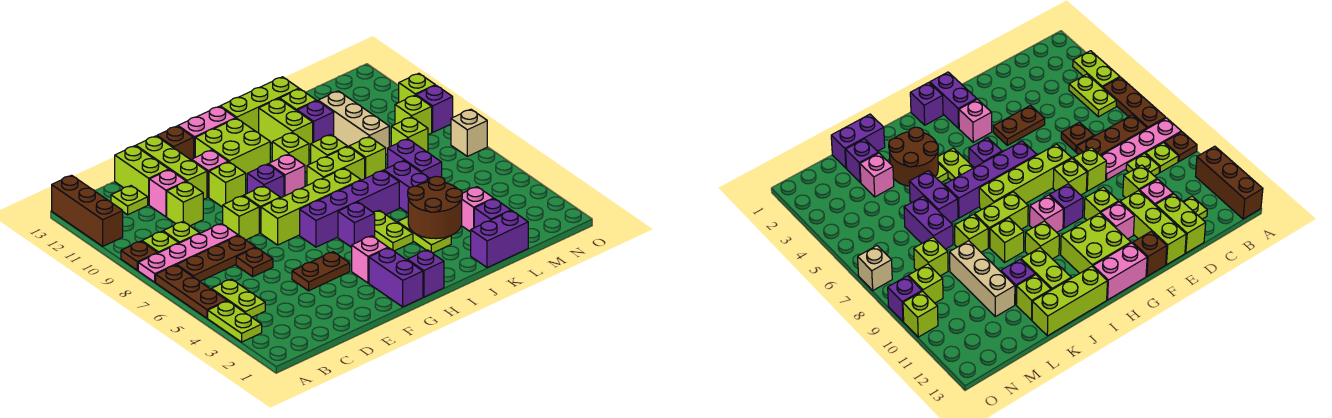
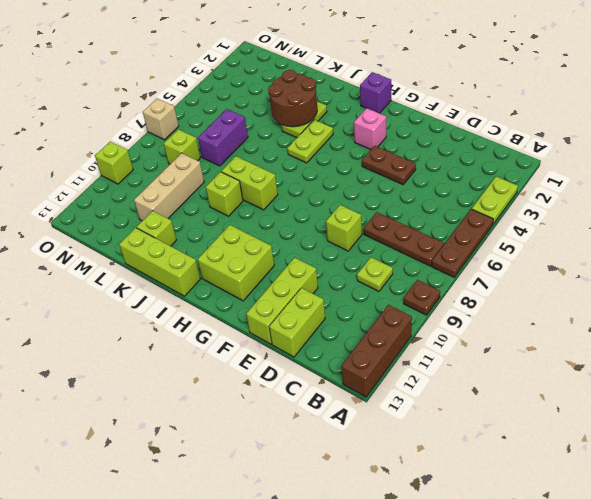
none -> pink plate A8:D8 level 1
none -> lime plate B4:B5 level 1
none -> lime plate B9 level 1
none -> lime plate C12 level 1

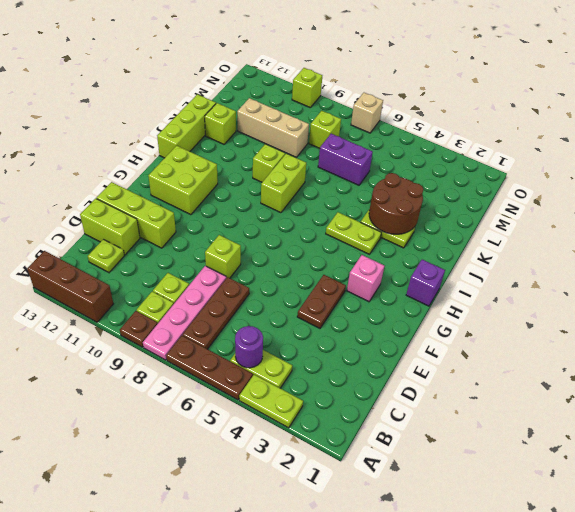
purple round brick B5 level 2 -> none
none -> brown plate D6 level 1
none -> lime brick D10 level 1
none -> pink brick D11 level 1
none -> lime brick F7:I7 level 1

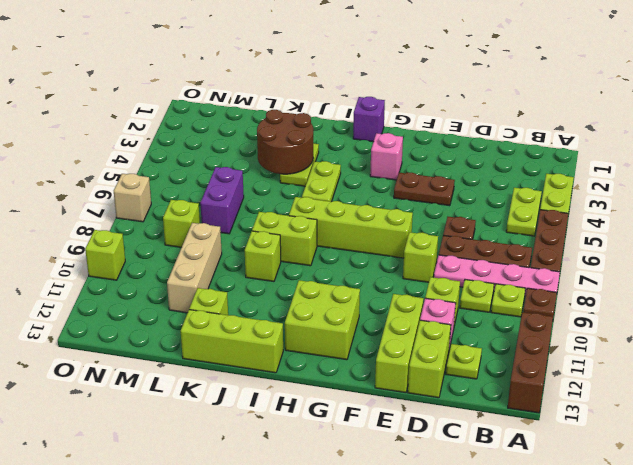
none -> lime brick F8 level 1
none -> lime brick F10 level 1
none -> pink brick F11 level 1
none -> brown brick F13 level 1

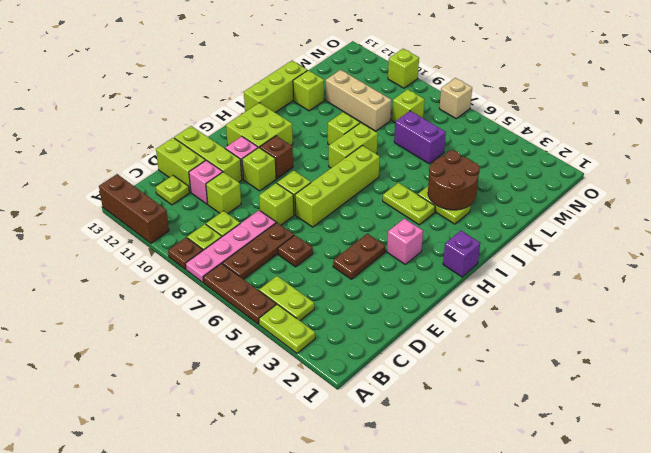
brown brick G10 level 1 -> brown brick F13 level 1
none -> purple brick G1:G2 level 1
none -> purple brick G6:J6 level 1
none -> purple brick G9 level 1
none -> pink brick G13:H13 level 1

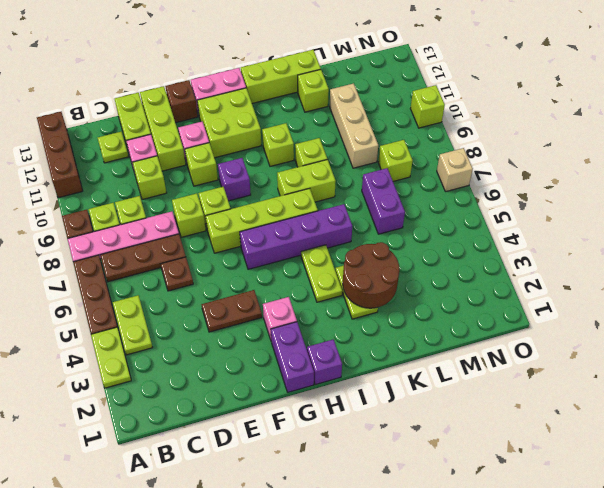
none -> purple brick H5 level 1
none -> pink brick H9 level 1
none -> lime brick J11:J12 level 1
none -> purple brick K1:L1 level 1

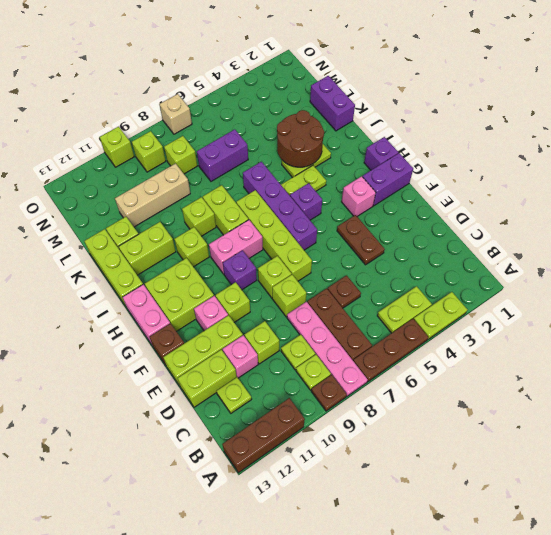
pink brick H8:H9 level 1 -> pink brick H9 level 1
none -> purple brick K5:K6 level 1
none -> lime brick K8 level 1
none -> purple brick K11 level 1
none -> purple brick L2 level 1

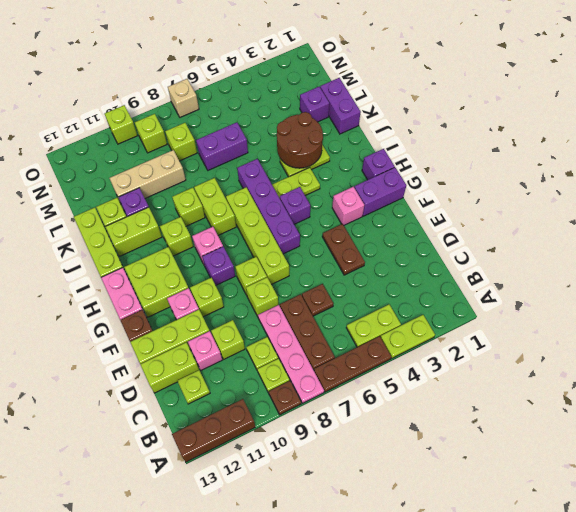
none -> purple brick K5:K6 level 1
none -> lime brick K8 level 1
none -> pink brick L3 level 1
none -> purple brick O9 level 1

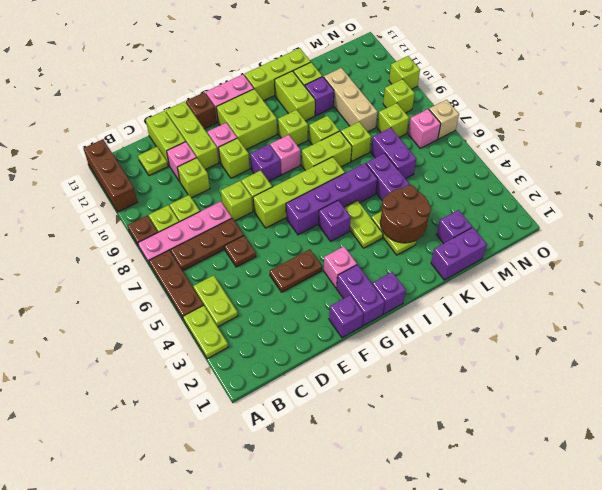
purple brick F1 level 1 -> purple brick O9 level 1
pink brick N7 level 1 -> pink brick L3 level 1

